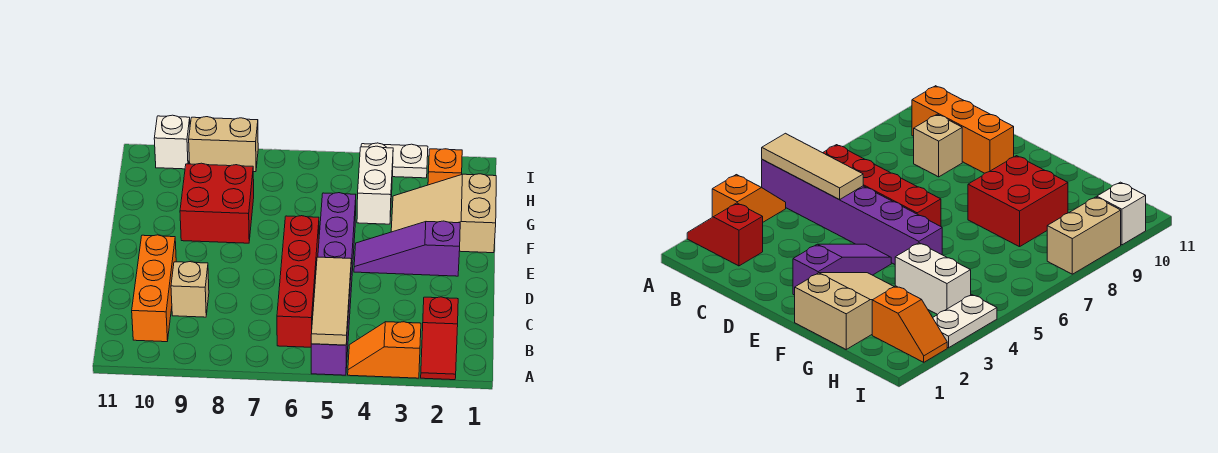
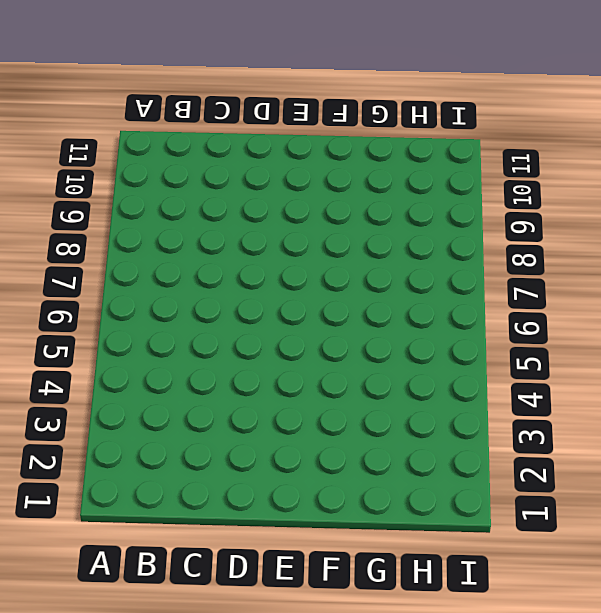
none -> red slope A2:B2 level 1 top B
none -> orange slope A3:A4 level 1 top 3
none -> purple brick A5:F5 level 1

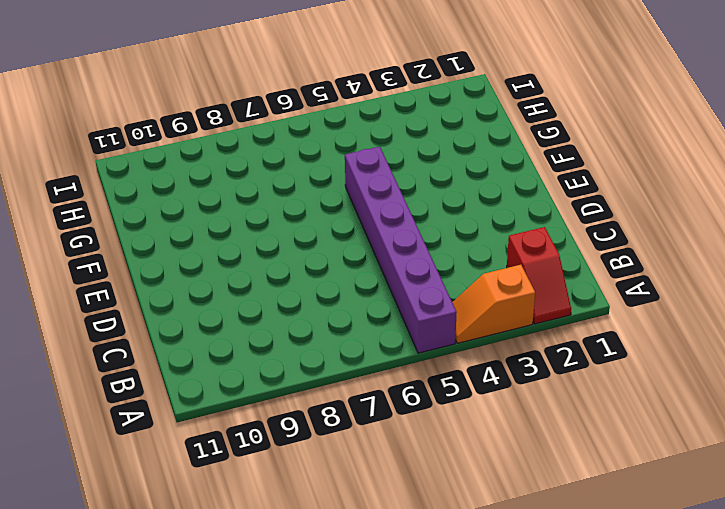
none -> red brick B6:E6 level 1
none -> orange brick B10:D10 level 1
none -> tan brick C9 level 1

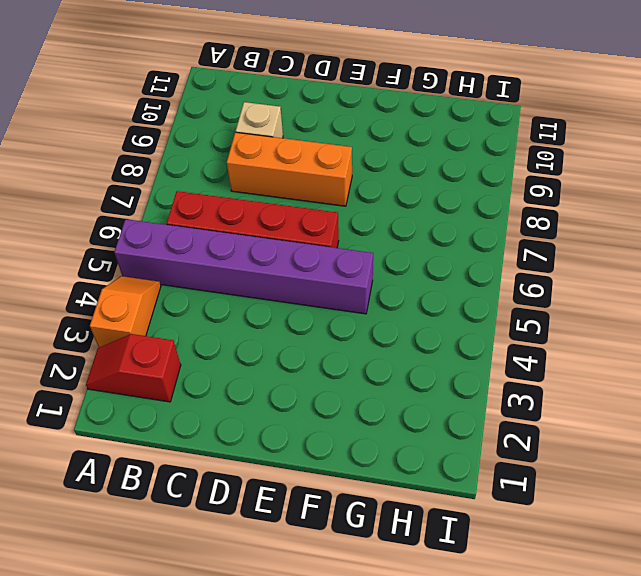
orange brick C8:E8 level 1 -> orange brick B10:D10 level 1
none -> purple slope E2:E4 level 1 top 2
none -> tan slope F1:G3 level 1 top 1
none -> red brick F8:G9 level 1

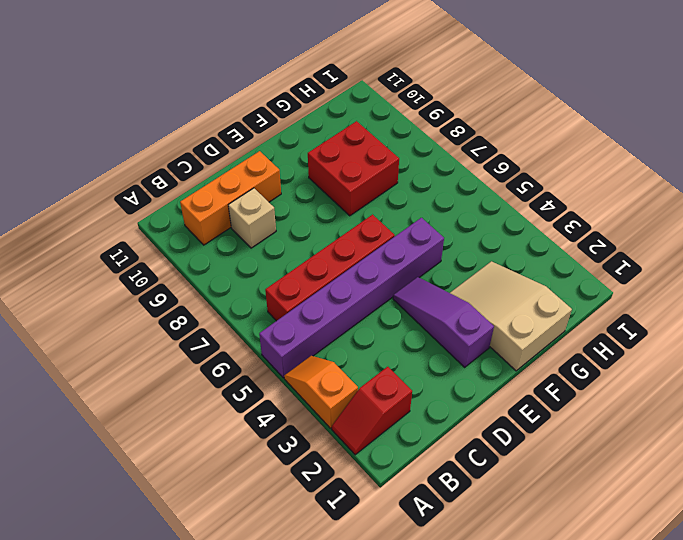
none -> white brick G4:H4 level 1
none -> orange slope H2:I2 level 1 top H
none -> white plate I3:I4 level 1

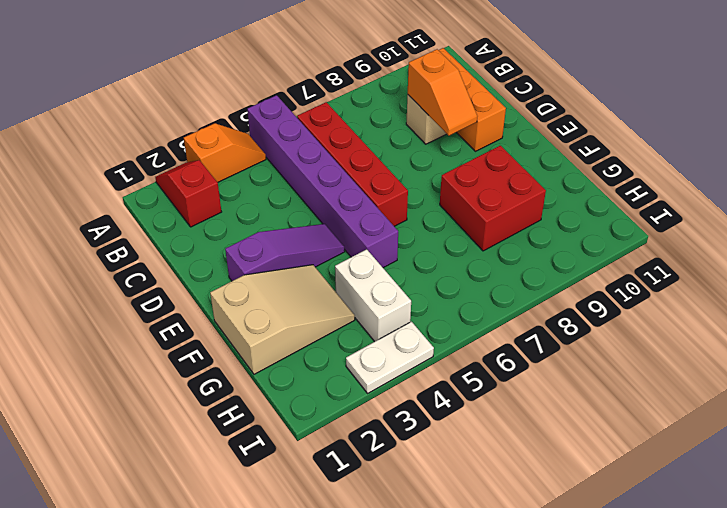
orange slope C9:D9 level 2 top C -> orange slope H2:I2 level 1 top H
none -> tan brick I8:I9 level 1
none -> white brick I10 level 1
none -> tan tile A5:C5 level 2

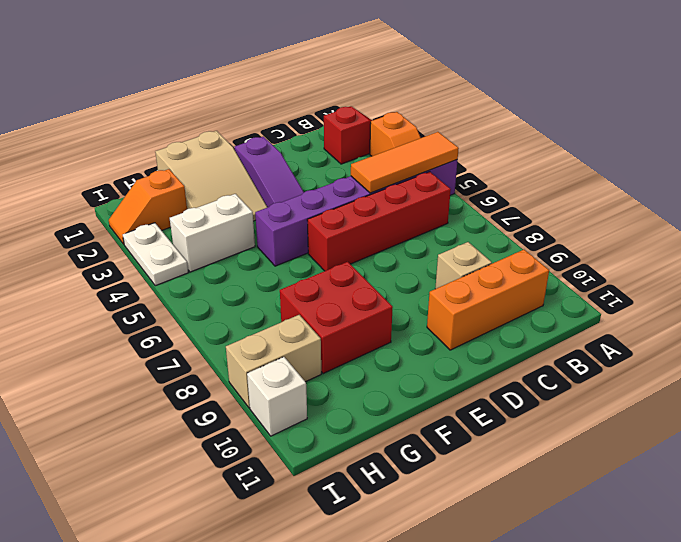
orange tile A5:C5 level 2 -> tan tile A5:C5 level 2
tan brick H9:I9 level 1 -> tan brick I8:I9 level 1

